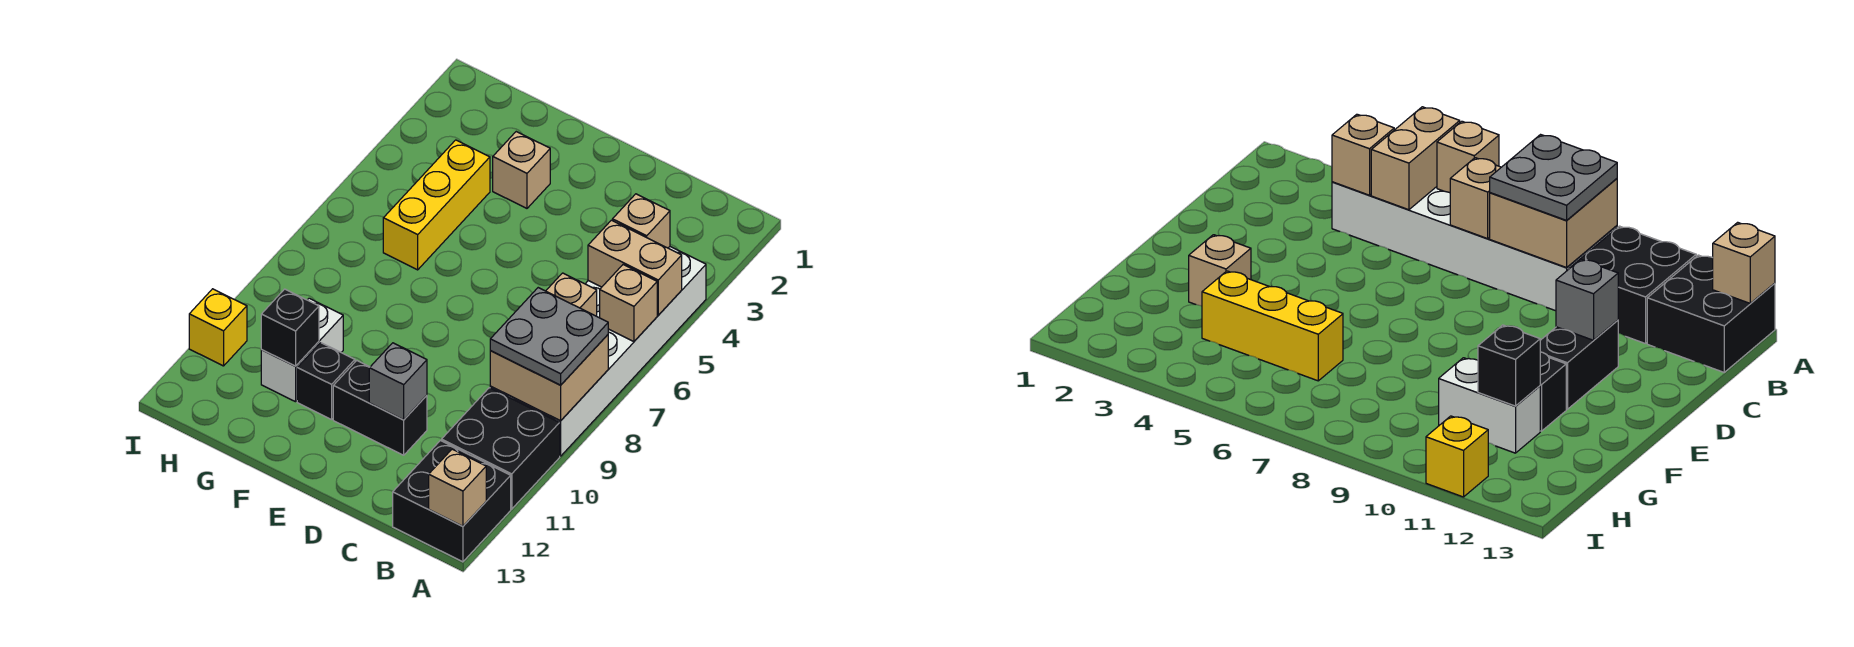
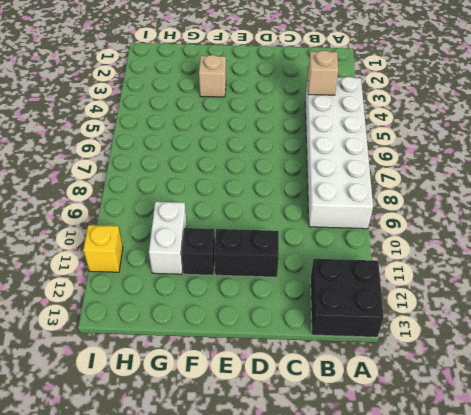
none -> black brick A10:B11 level 1
none -> yellow brick G4:G6 level 1
none -> tan brick A5:B5 level 2

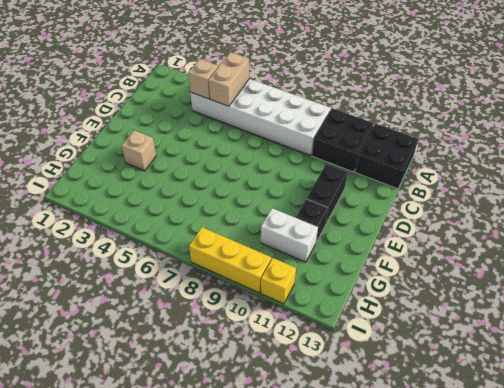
yellow brick I8:I10 level 1 -> yellow brick G4:G6 level 1
none -> tan brick A6 level 2
none -> tan brick A8:B9 level 2
none -> tan brick A13 level 2

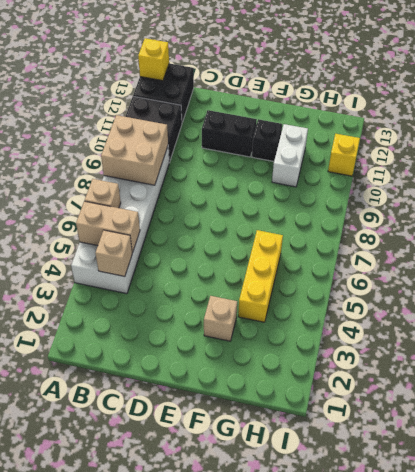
yellow brick A13 level 2 -> tan brick A13 level 2
none -> tan brick B7 level 2
none -> grey brick D11 level 2
none -> black brick G11 level 2

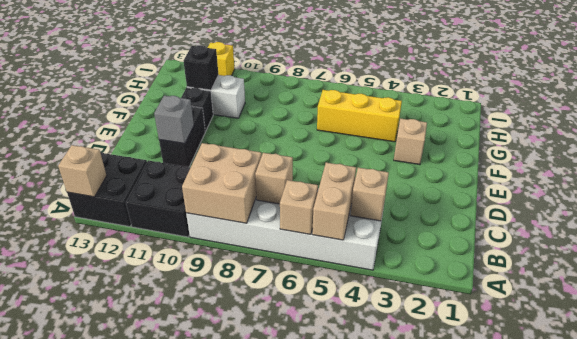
none -> grey plate A8:B9 level 3

